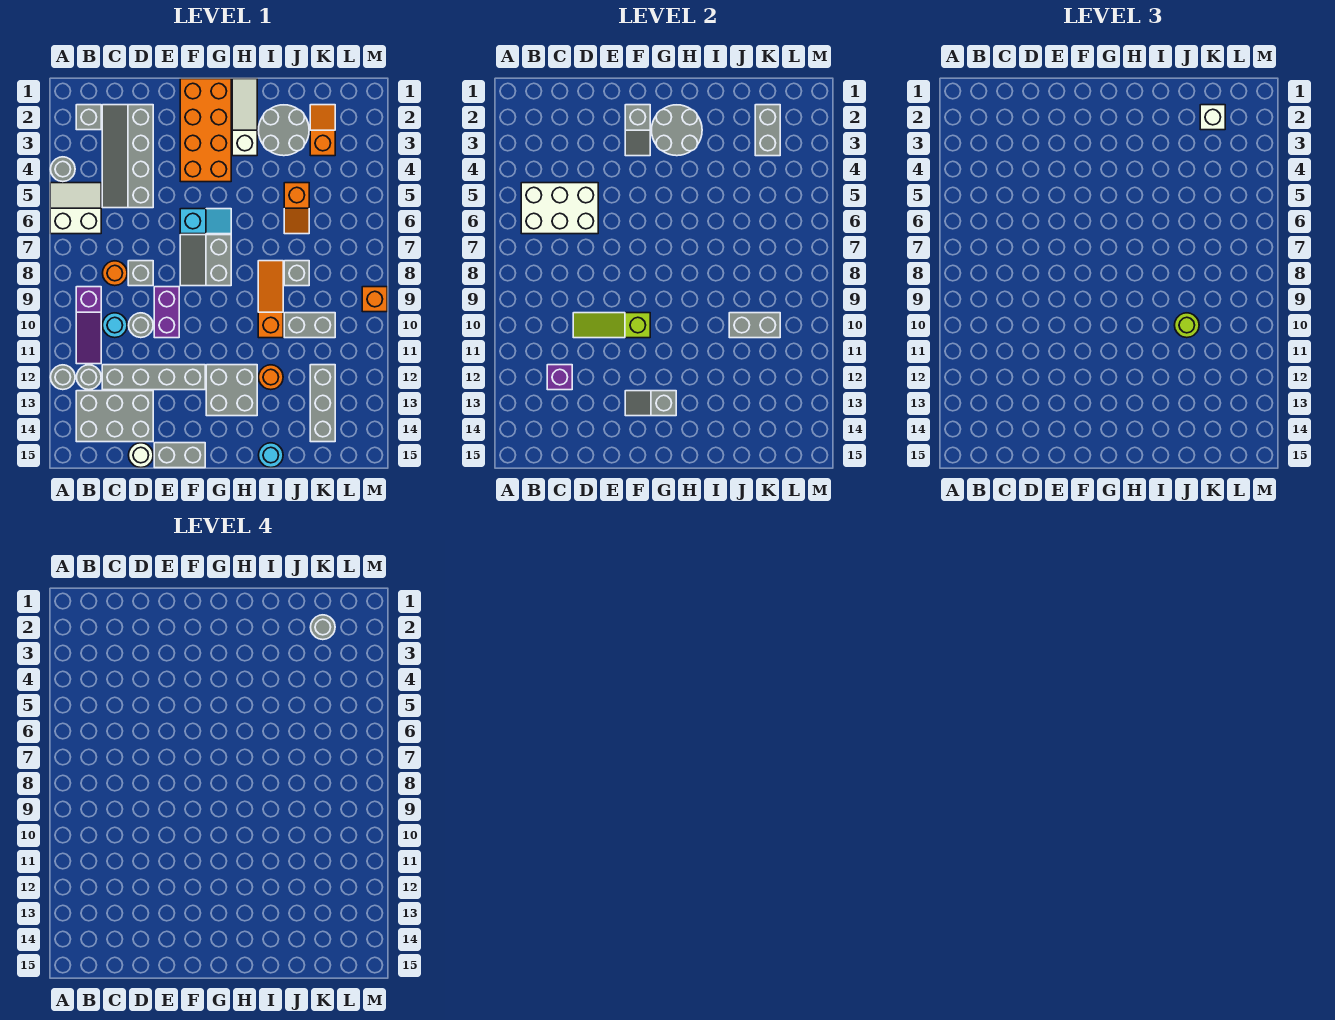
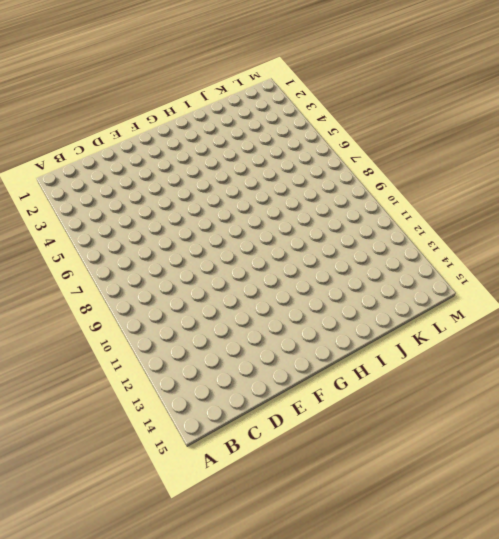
none -> grey round brick A4 level 1
none -> white slope A5:B6 level 1 top 6
none -> grey round brick A12 level 1
none -> grey brick B2 level 1

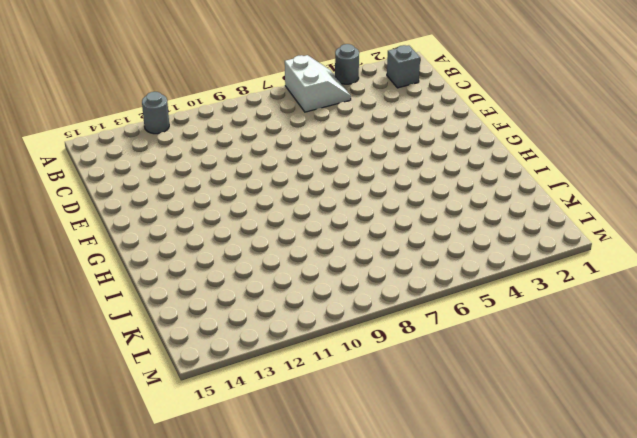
none -> purple slope B9:B11 level 1 top 9
none -> grey round brick B12 level 1
none -> grey brick B13:D14 level 1
none -> grey slope C2:D5 level 1 top D

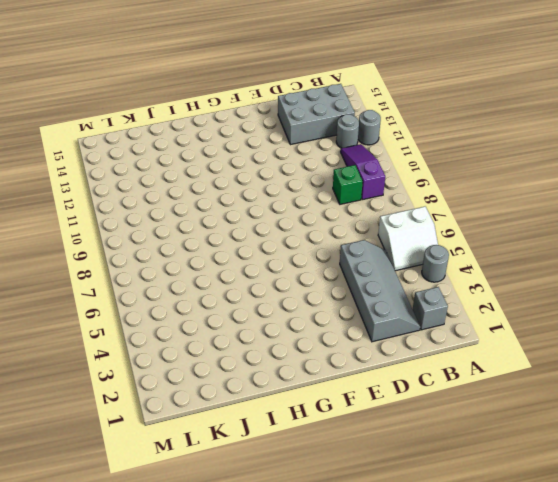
green brick C9 level 1 -> none
none -> orange round brick C8 level 1
none -> cyan round brick C10 level 1
none -> grey brick C12:F12 level 1
none -> grey brick D8 level 1

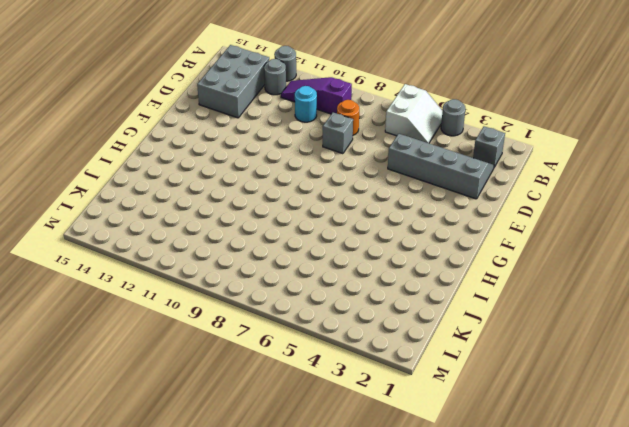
none -> grey brick C12:F12 level 1
none -> grey round brick D10 level 1
none -> white round brick D15 level 1
none -> purple brick E9:E10 level 1

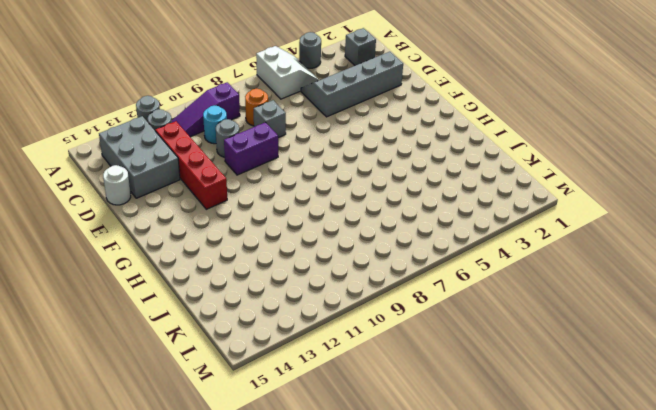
red brick C12:F12 level 1 -> grey brick C12:F12 level 1
none -> grey brick E15:F15 level 1
none -> orange brick F1:G4 level 1
none -> cyan slope F6:G6 level 1 top F
none -> grey slope F7:G8 level 1 top G

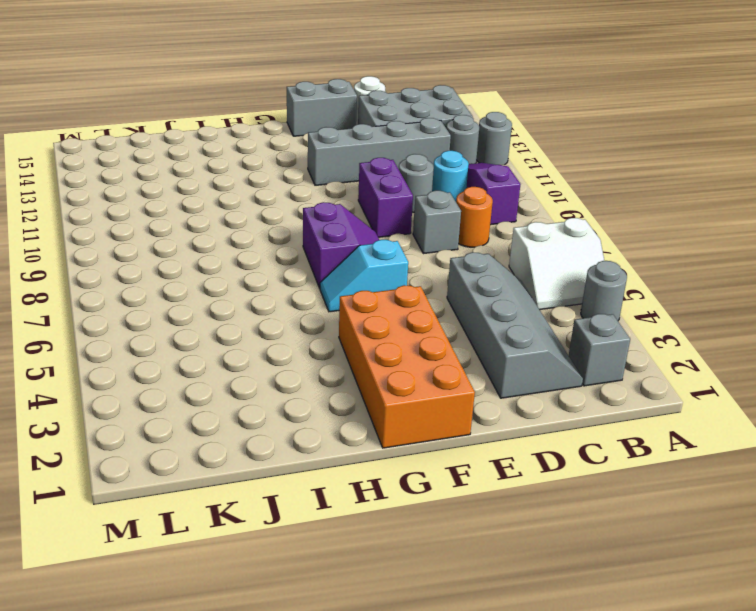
purple slope F7:G8 level 1 top G -> grey slope F7:G8 level 1 top G
none -> grey brick G12:H13 level 1
none -> white slope H1:H3 level 1 top 3
none -> grey round brick I2:J3 level 1
none -> orange slope I8:I10 level 1 top 10

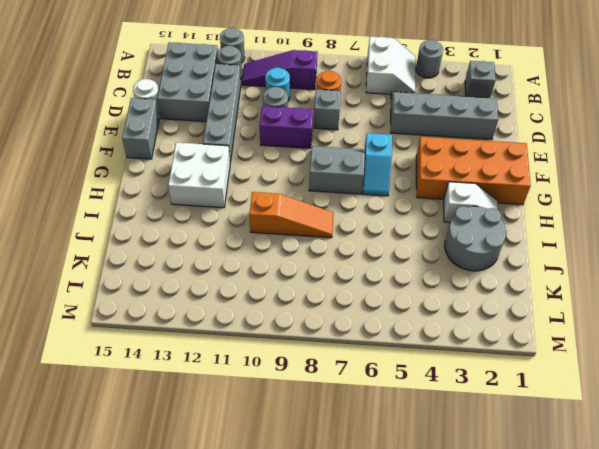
white brick G12:H13 level 1 -> grey brick G12:H13 level 1
white slope H2:H3 level 1 top 3 -> white slope H1:H3 level 1 top 3
none -> orange round brick I12 level 1
none -> cyan round brick I15 level 1
none -> orange slope J5:J6 level 1 top 5
none -> grey brick J8 level 1

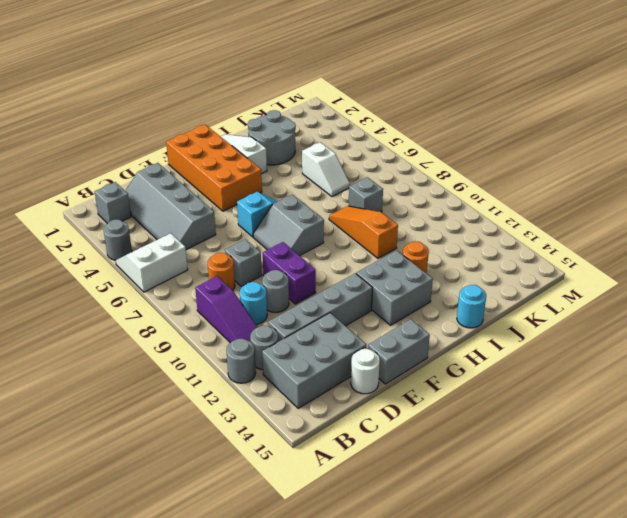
white slope J5:J6 level 1 top 5 -> orange slope J5:J6 level 1 top 5
none -> grey brick J10:K10 level 1
none -> orange slope K2:K3 level 1 top 3
none -> grey brick K12:K14 level 1
none -> orange brick M9 level 1

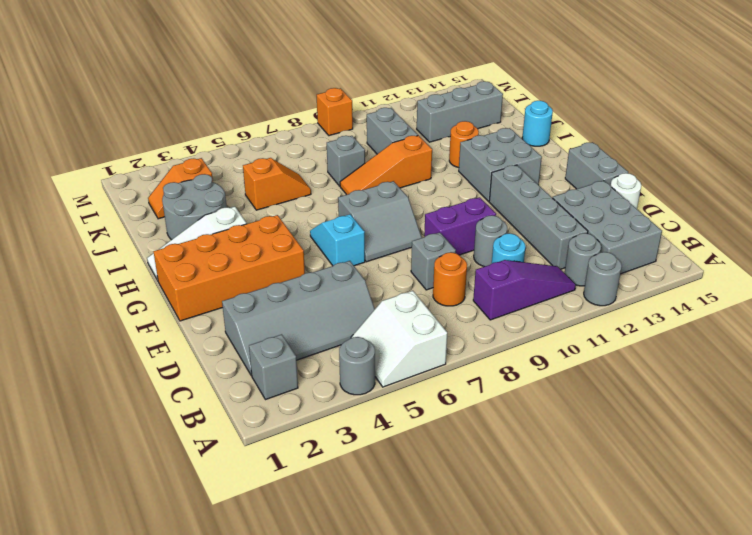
none -> white brick B5:D6 level 2
none -> purple brick C12 level 2
none -> lime slope D10:F10 level 2 top F
none -> grey slope F2:F3 level 2 top 2

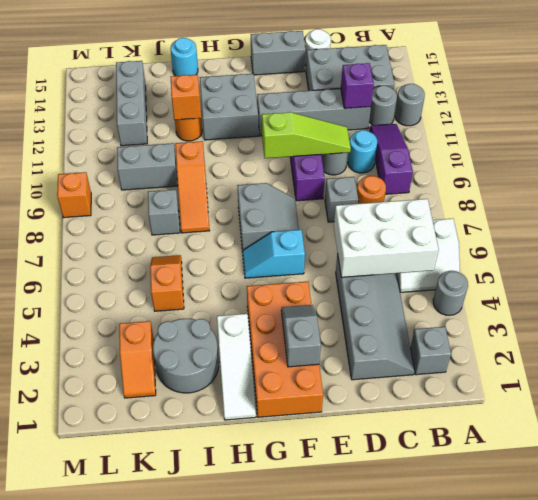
orange brick I12 level 2 -> none
none -> grey slope F13:G13 level 2 top G
none -> grey round brick G2:H3 level 2
none -> grey brick J10:K10 level 2
none -> grey brick K2:K3 level 2

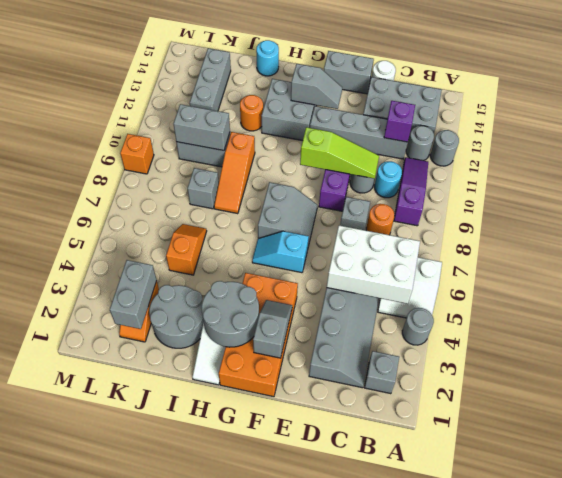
none -> lime round brick J10 level 3
none -> white brick K2 level 3
none -> grey round brick K2 level 4

